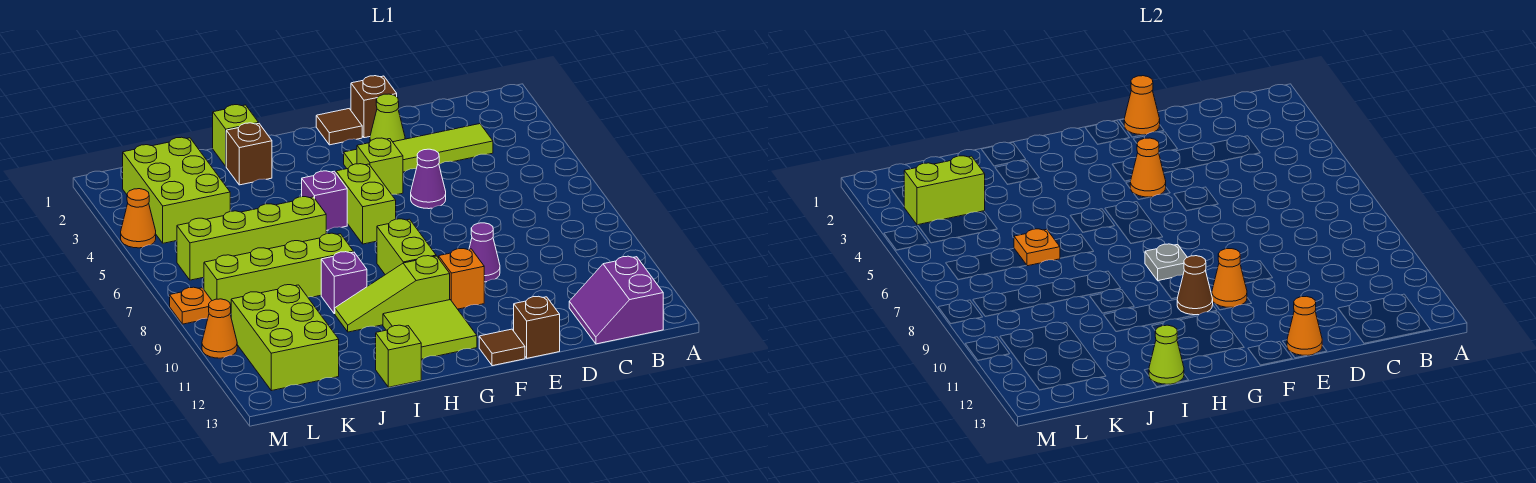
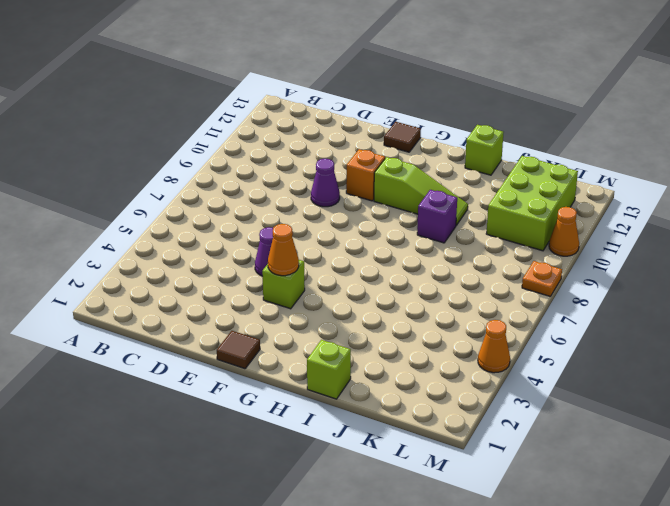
none -> purple slope B12:C13 level 1 top B
none -> lime tile C3:F3 level 1
none -> brown brick E1 level 1
none -> lime cone E2 level 1

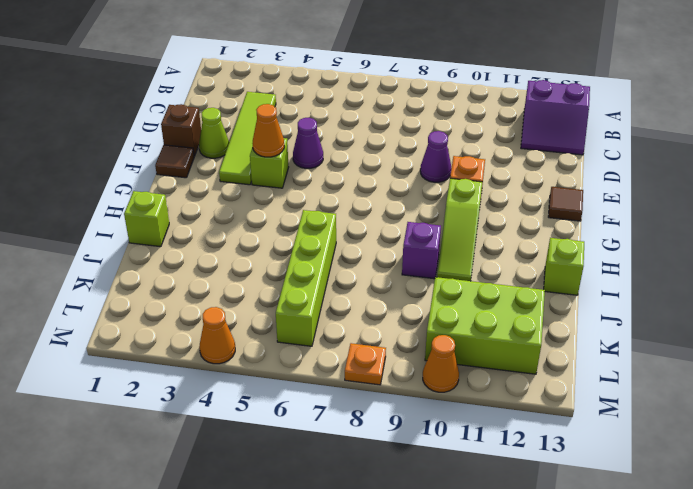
none -> brown brick E13 level 1
none -> lime brick G5:G6 level 1
none -> lime brick G8:G9 level 1
none -> lime tile G11:H12 level 1

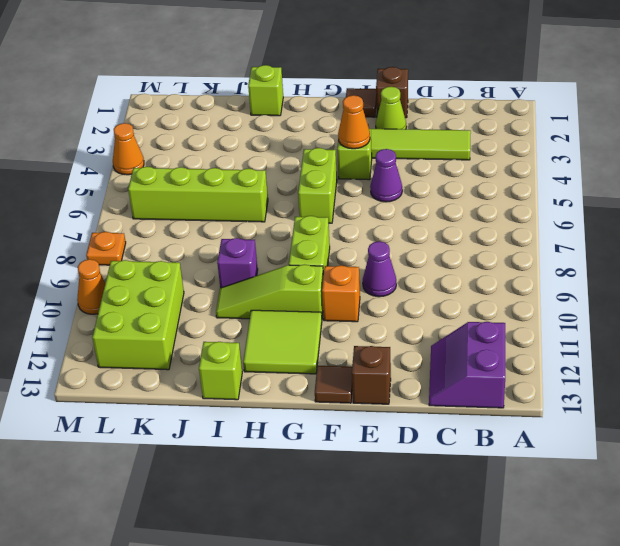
none -> purple brick H5 level 1
none -> brown brick I2 level 1
none -> lime brick I8:L8 level 1
none -> lime brick K2:L4 level 1

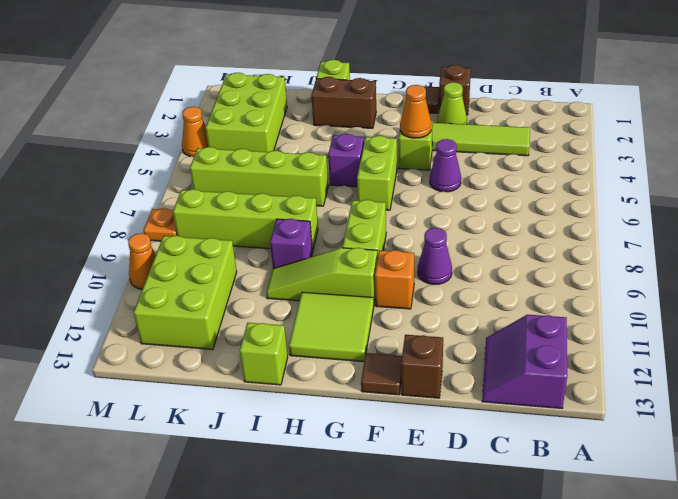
brown brick H2:I2 level 1 -> brown brick I2 level 1
none -> orange cone E1 level 2
none -> orange cone E13 level 2
none -> orange cone F10 level 2
none -> grey plate G8 level 2

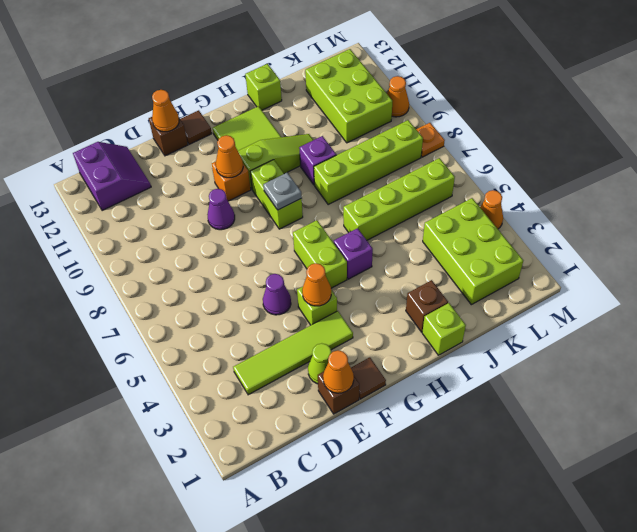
none -> brown cone G10 level 2
none -> lime cone I13 level 2
none -> orange plate J6 level 2
none -> lime brick K3:L3 level 2

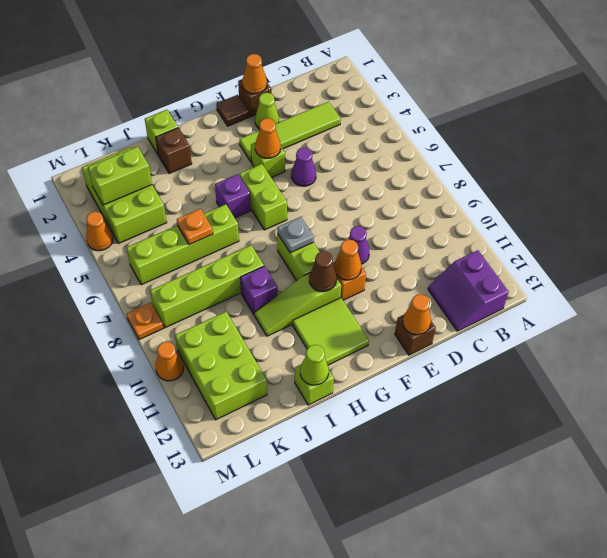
none -> brown tile F13 level 1

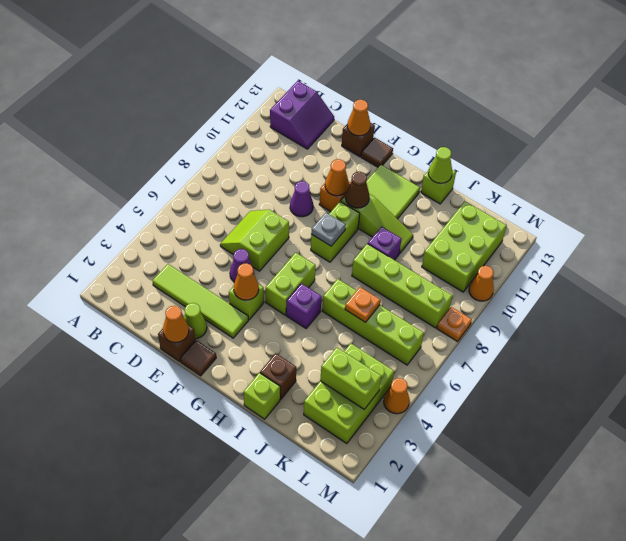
lime slope D6:E7 level 1 top E -> none

